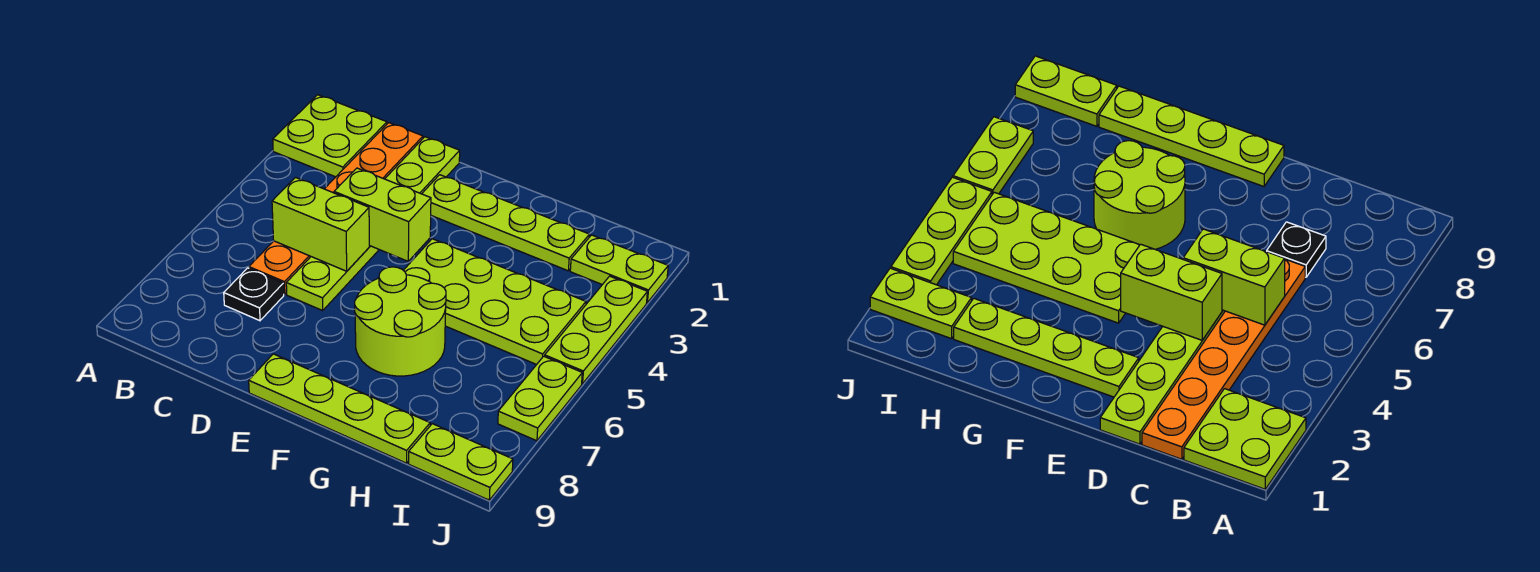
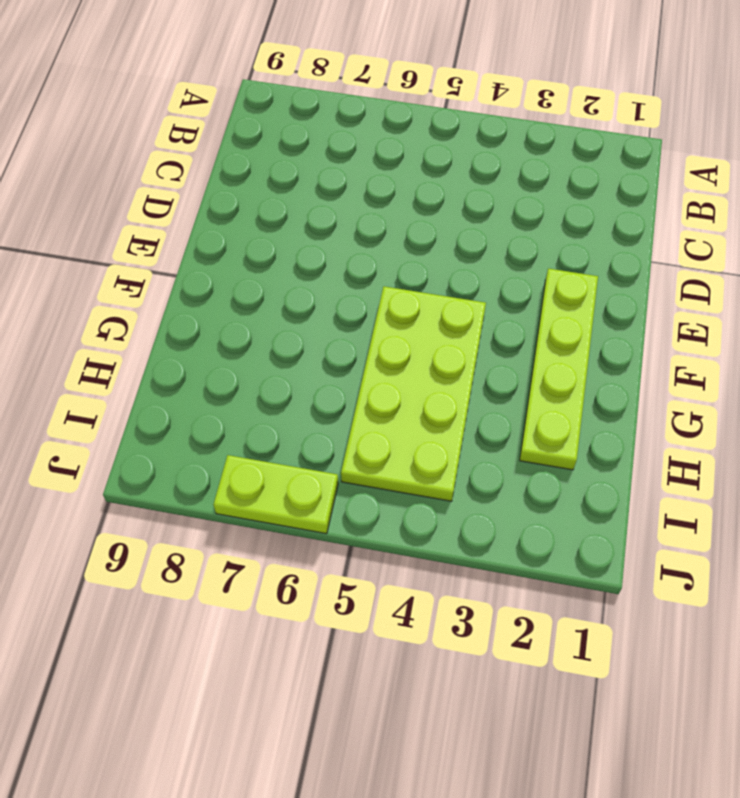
none -> lime plate A1:B2 level 1
none -> orange plate C1:C6 level 1
none -> black plate C7 level 1

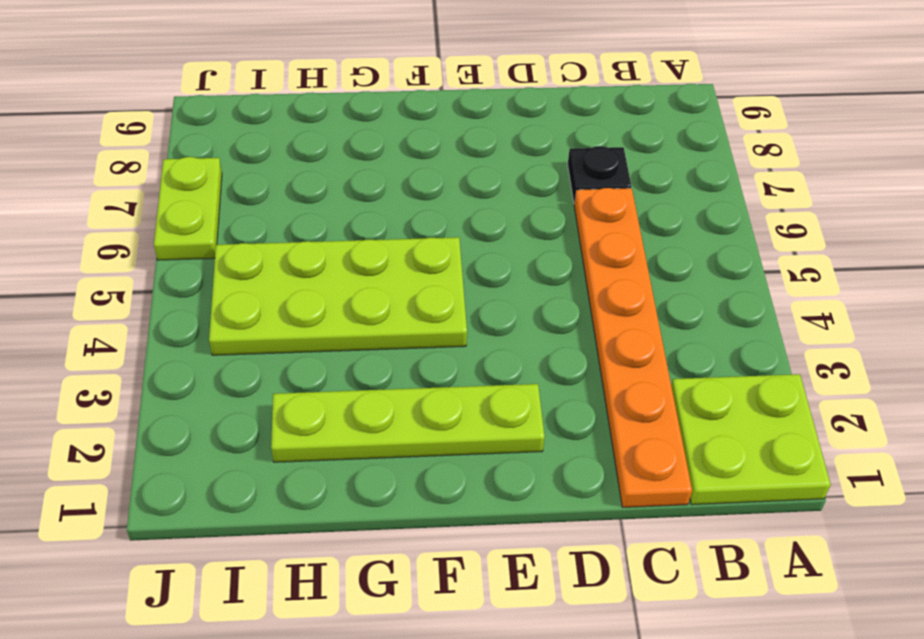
none -> lime plate D1:D6 level 1
none -> lime plate E9:H9 level 1
none -> lime round brick F6:G7 level 1

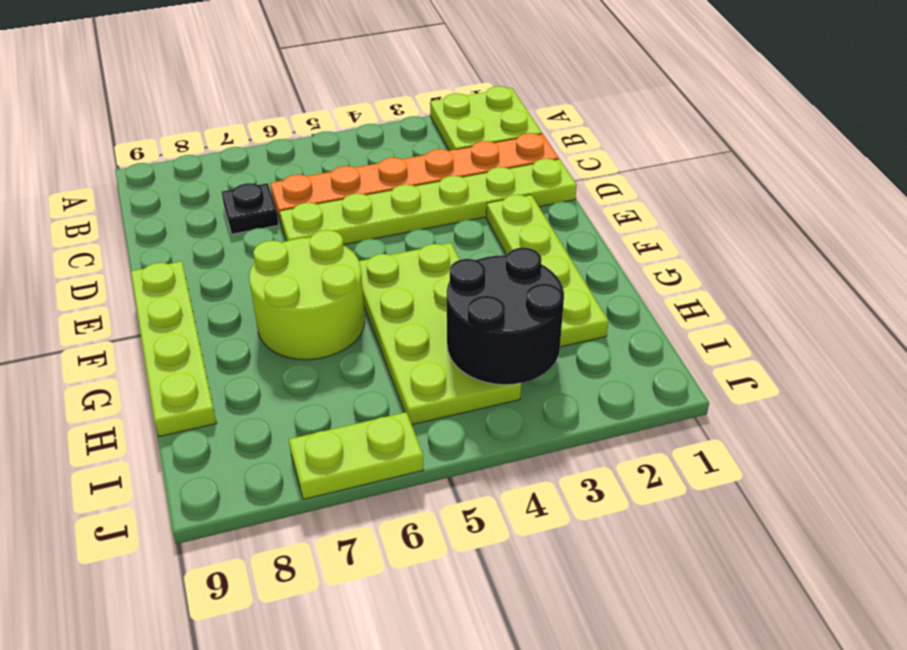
black round brick H3:I4 level 2 -> none
none -> lime plate I2:J2 level 1
none -> lime plate I9:J9 level 1
none -> lime plate J3:J5 level 1

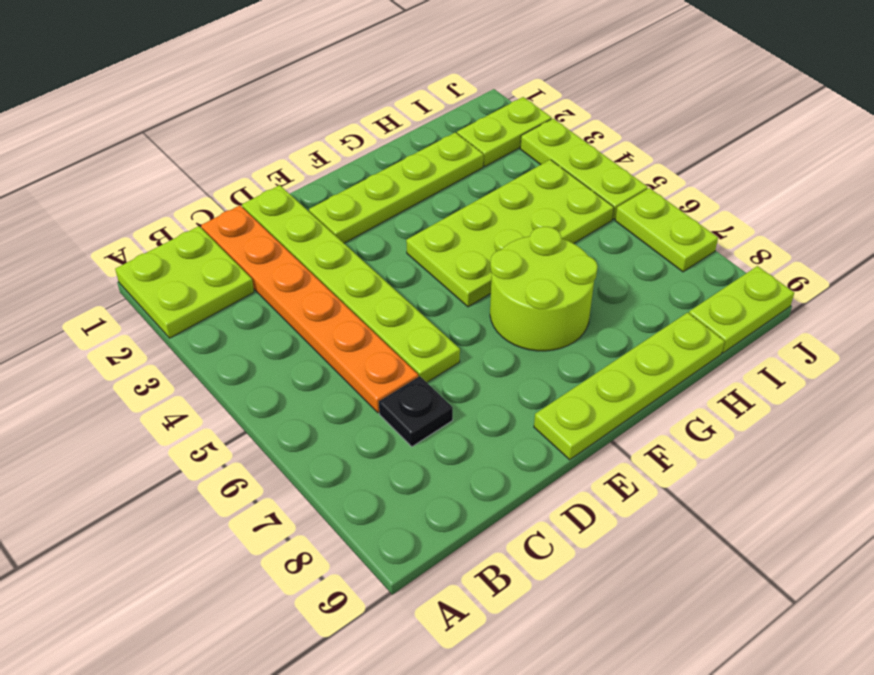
none -> lime brick C5:D5 level 2
none -> lime brick D4:E4 level 2

